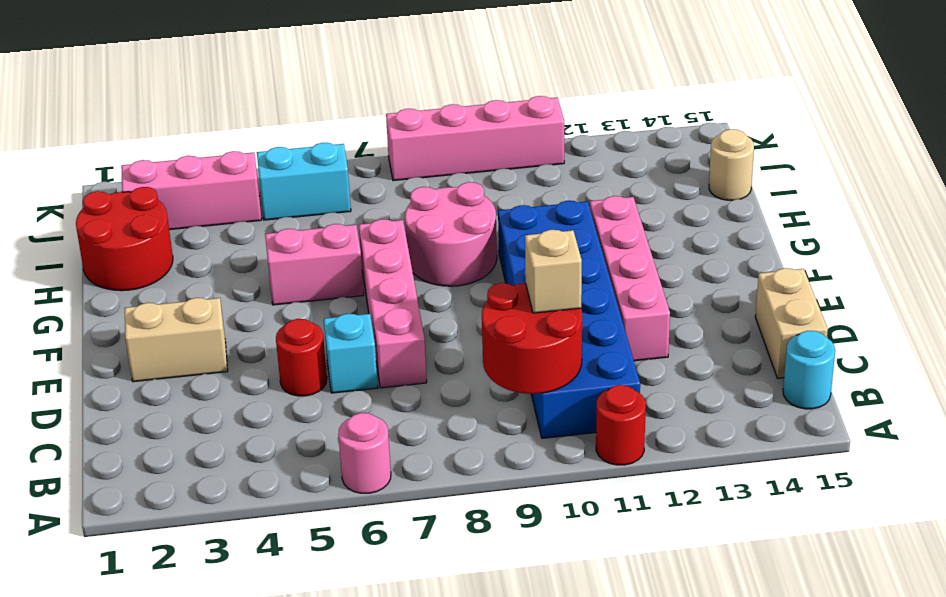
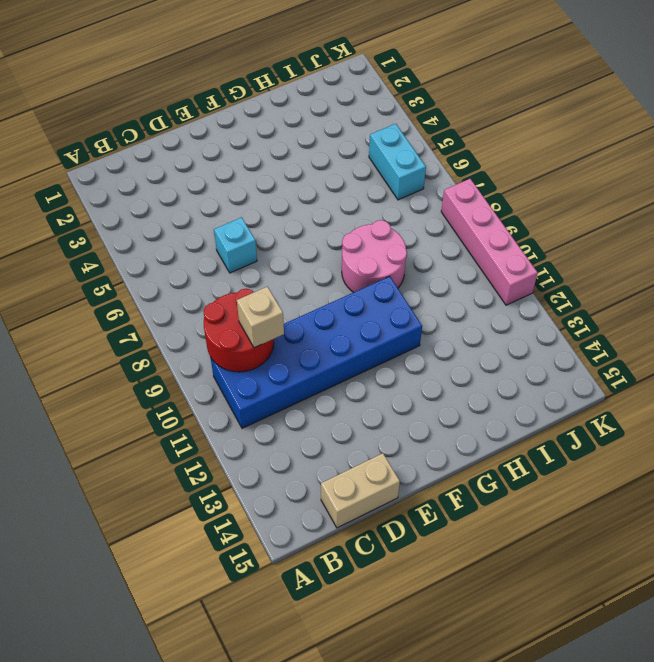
none -> pink round brick A6 level 1
none -> red round brick A11 level 1
none -> cyan round brick B15 level 1

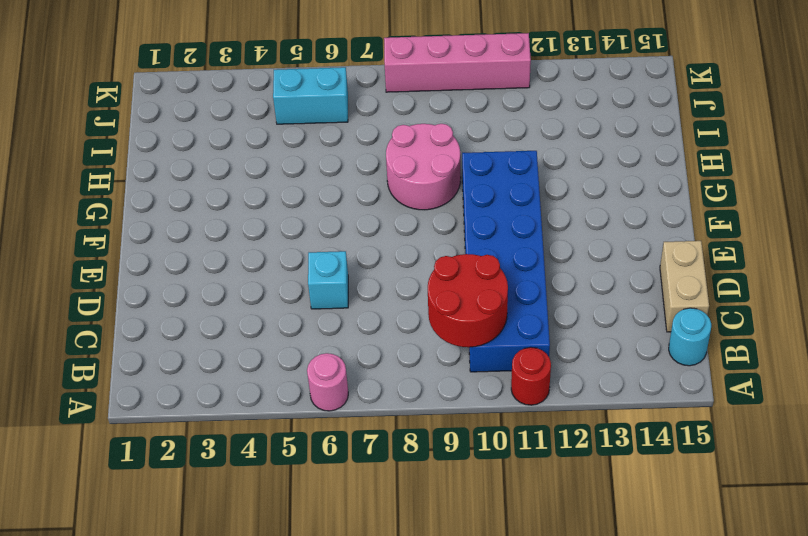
none -> red round brick D5 level 1
none -> pink brick D7:G7 level 1
none -> pink brick D12:G12 level 1

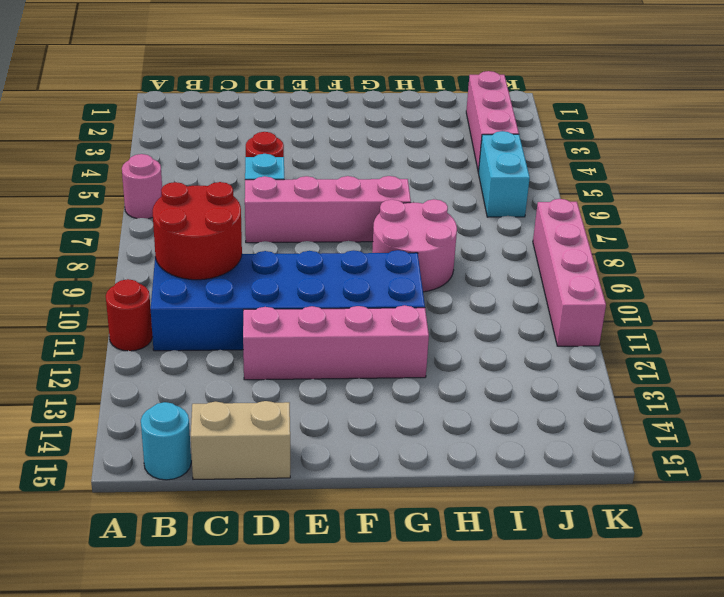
none -> tan brick E2:E3 level 1
none -> pink brick G5:G6 level 1
none -> red round brick H1:I2 level 1

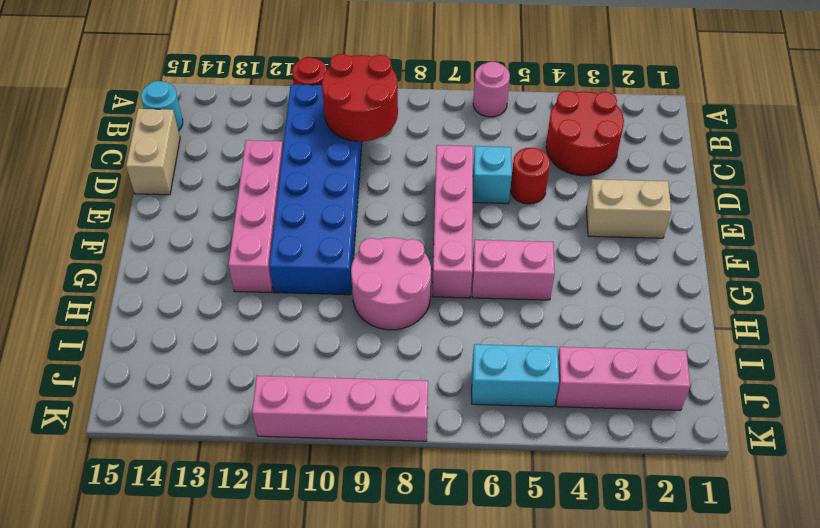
red round brick B3:C4 level 1 -> red round brick H1:I2 level 1
none -> tan round brick I15 level 1
none -> tan brick C10 level 3

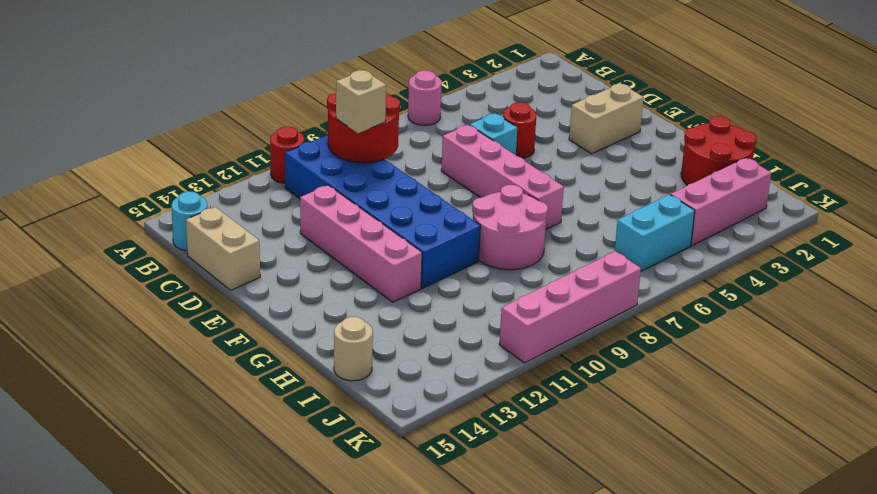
none -> pink brick G5:G6 level 1

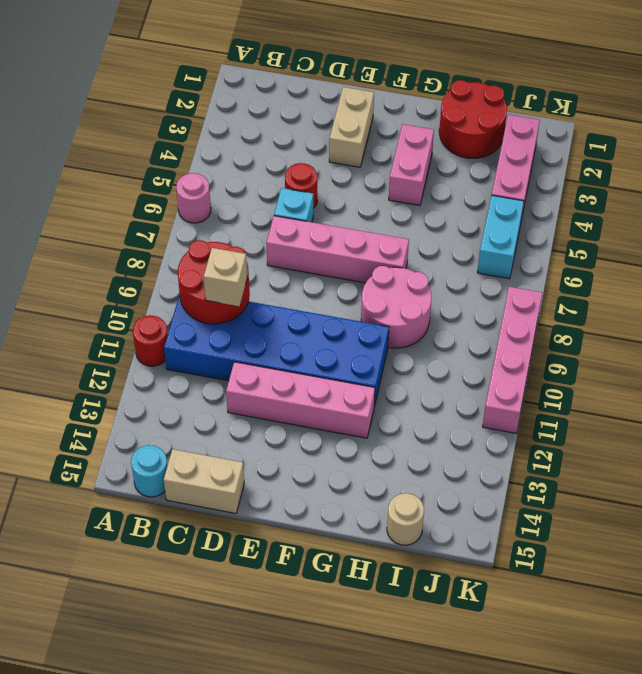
pink brick G3:G4 level 1 -> pink brick G5:G6 level 1

